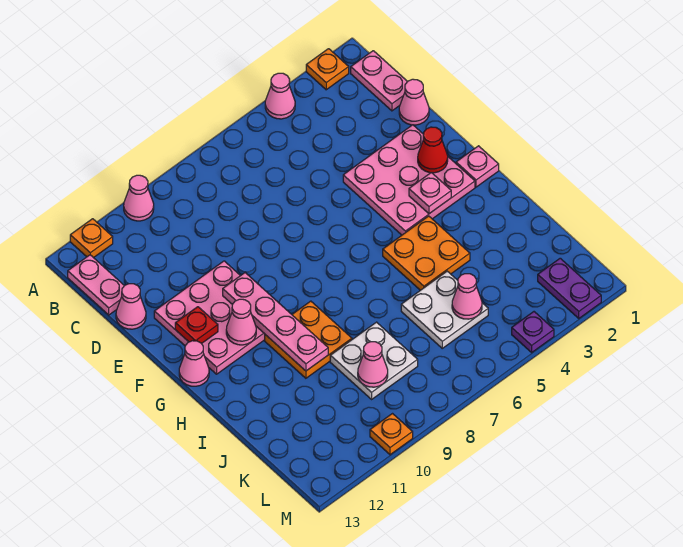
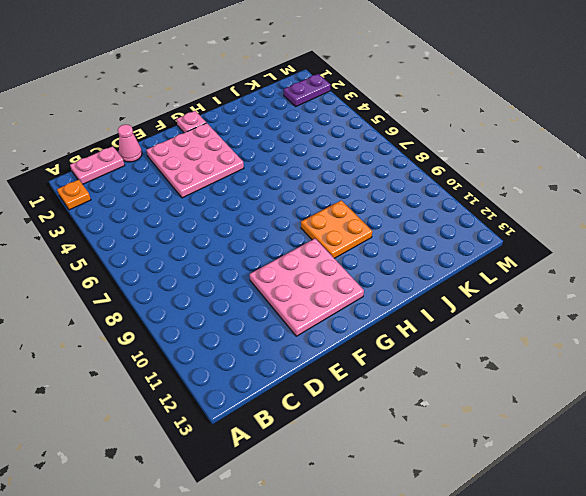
none -> pink cone A4 level 1
none -> pink cone A10 level 1
none -> orange plate A12 level 1

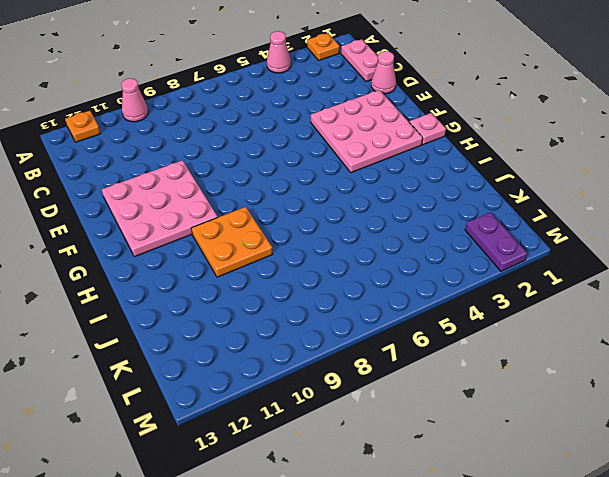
none -> pink plate B13:C13 level 1
none -> pink cone D13 level 1
none -> pink cone G13 level 1

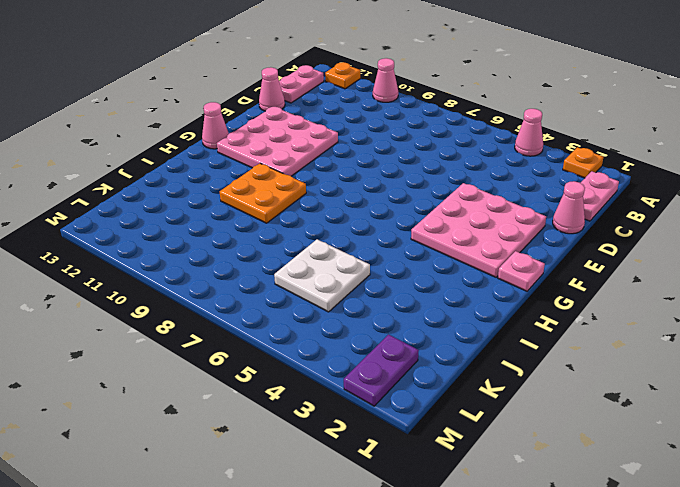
none -> orange plate H4:I5 level 1
none -> white plate J8:K9 level 1
none -> purple plate M4 level 1

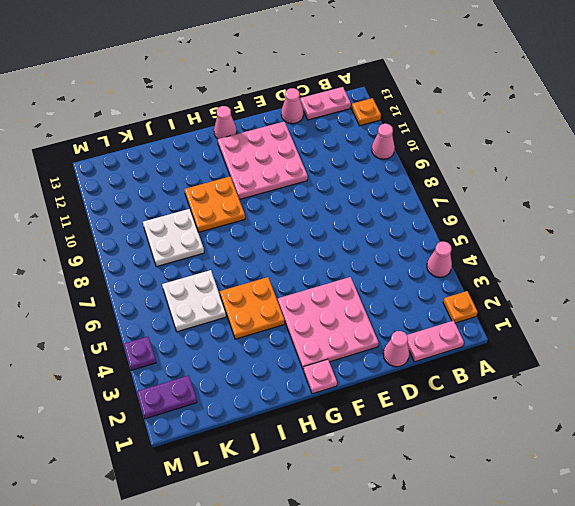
none -> orange plate M10 level 1
none -> red cone F2 level 2
none -> pink plate F10:I10 level 2

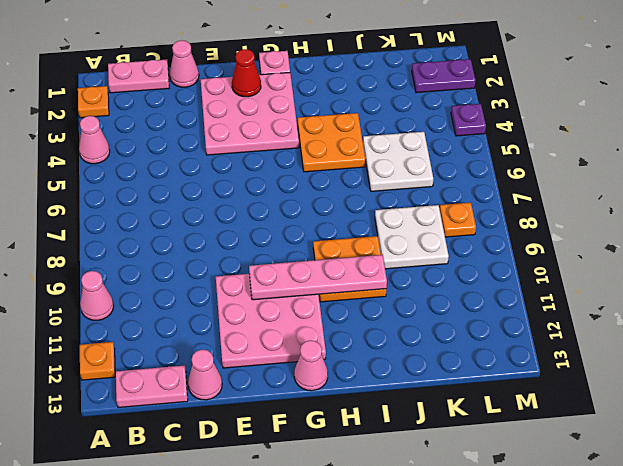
orange plate L8 level 1 -> orange plate M10 level 1
none -> red plate F12 level 2
none -> pink plate G3 level 2
none -> pink cone G11 level 2

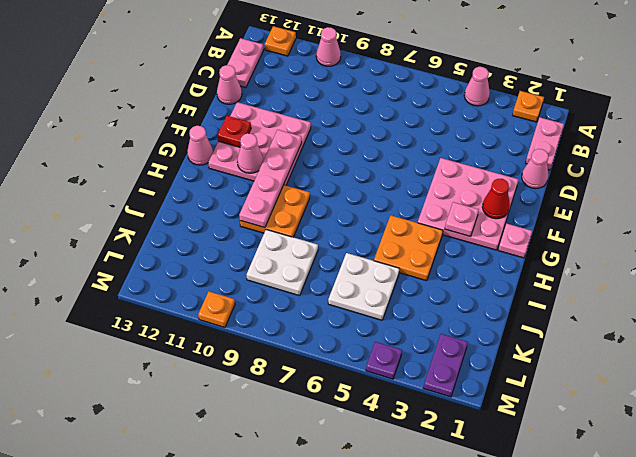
none -> pink cone K5 level 2
none -> pink cone K9 level 2

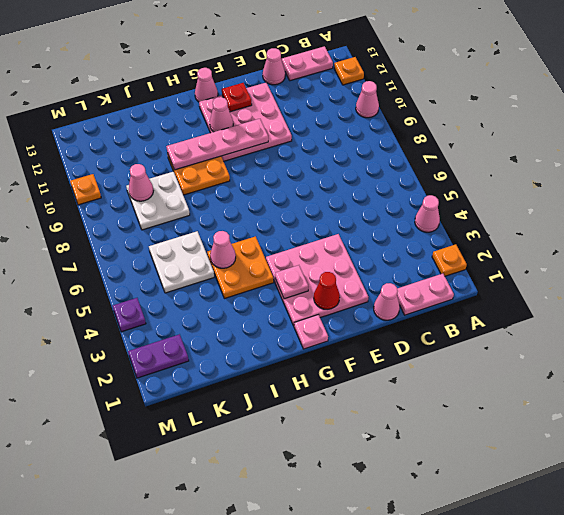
pink cone I5 level 2 -> pink cone K5 level 2

